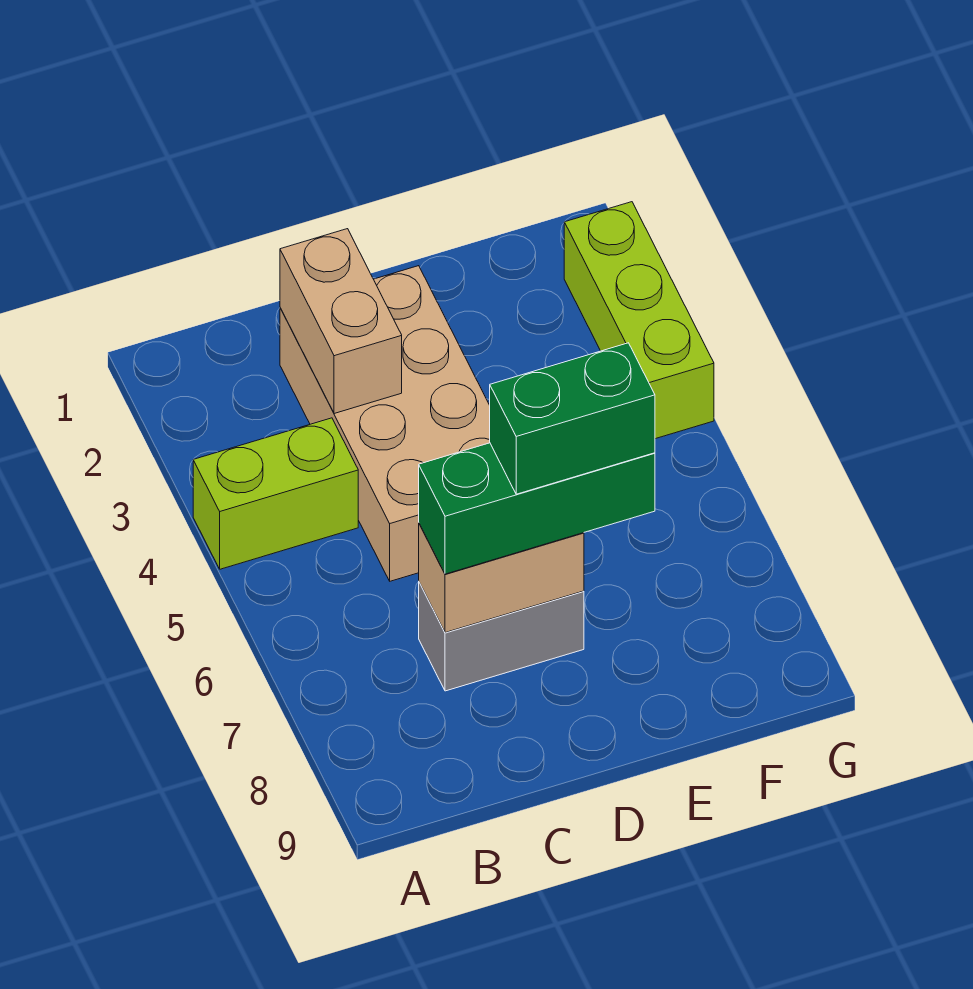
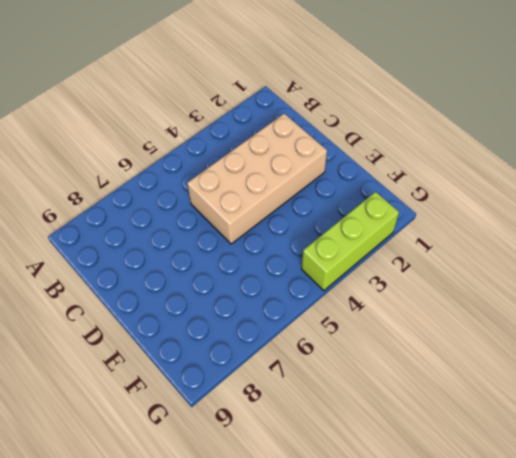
none -> lime brick A4:B4 level 1
none -> grey brick C7:D7 level 1

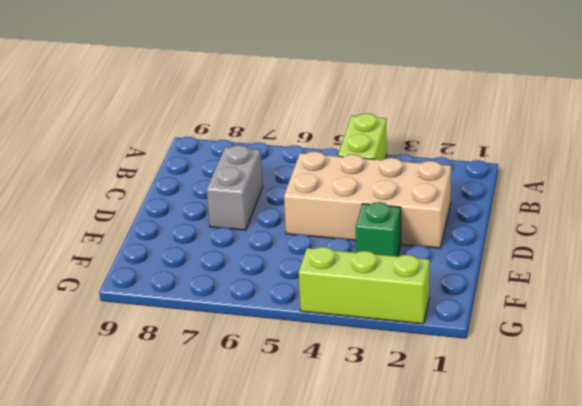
green brick E3 level 1 -> none
none -> tan brick C2:C3 level 2
none -> tan brick C7:D7 level 2

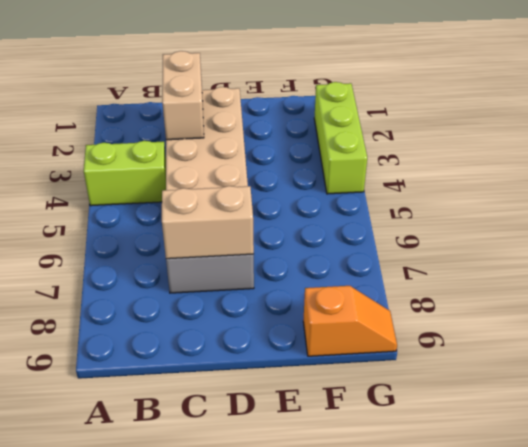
orange slope F9:G9 level 1 top F -> none
none -> green brick C7:E7 level 3
none -> green brick D7:E7 level 4

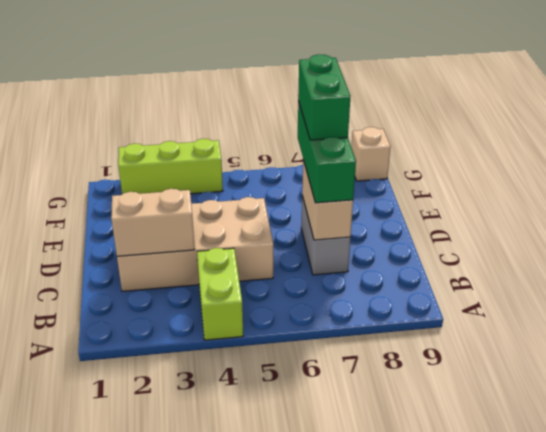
tan brick G9 level 1 -> none

